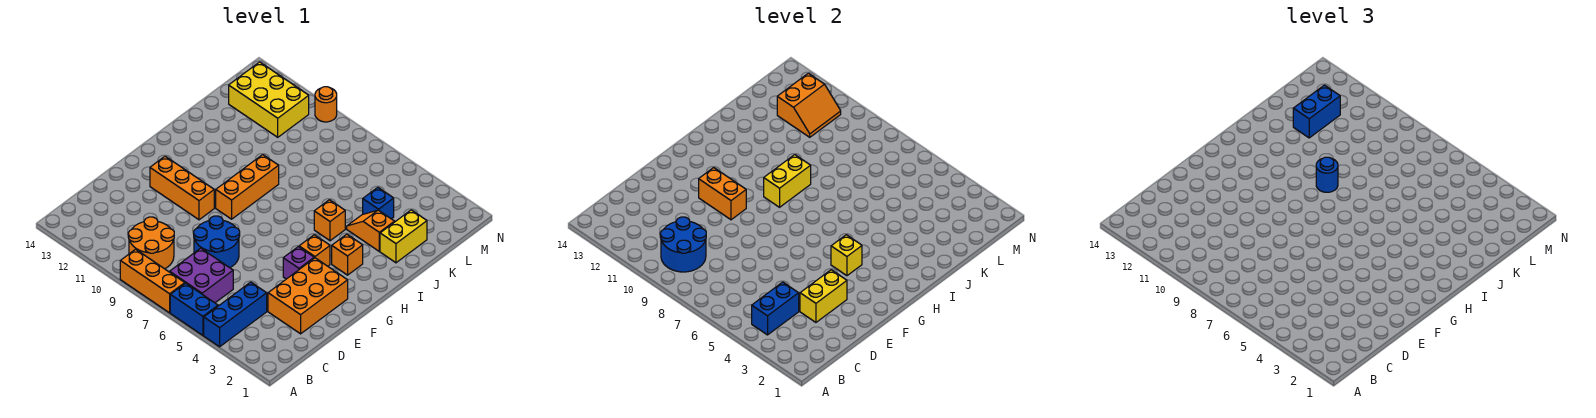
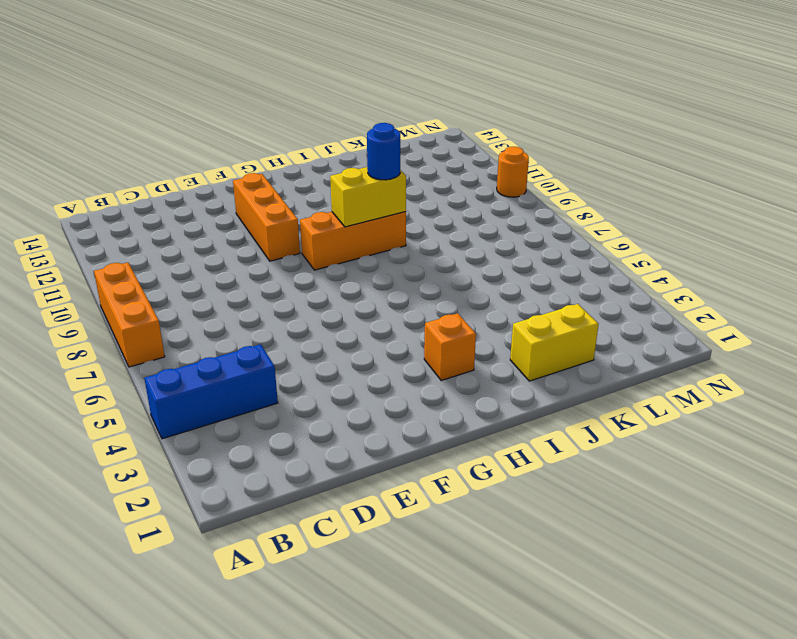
none -> blue brick A5:A6 level 1
none -> purple brick B6:C7 level 1
none -> orange round brick B9:C10 level 1

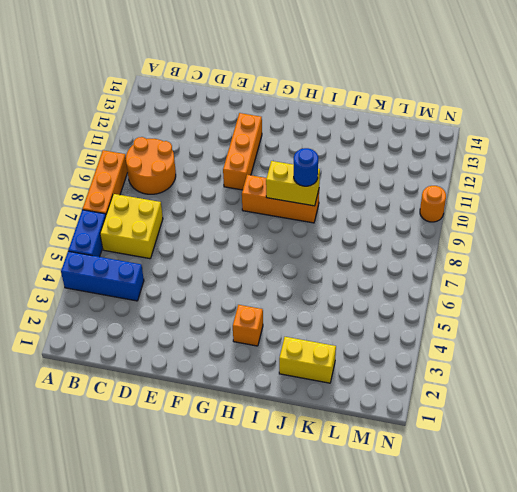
yellow brick B6:C7 level 1 -> purple brick B6:C7 level 1
none -> orange brick D2:F3 level 1
none -> blue round brick D7:E8 level 1
none -> purple brick F4 level 1

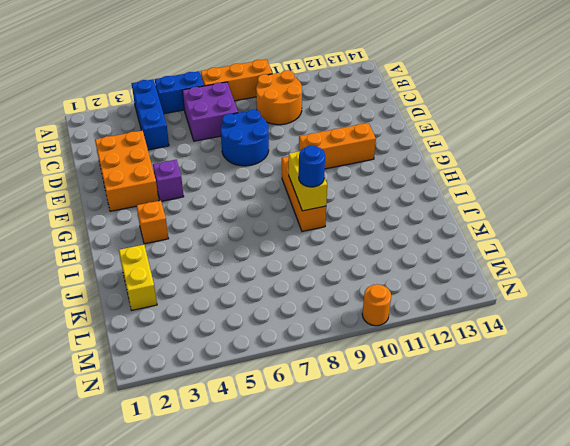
none -> orange brick G4 level 1
none -> orange brick I5 level 1
none -> orange slope J3:J4 level 1 top 3

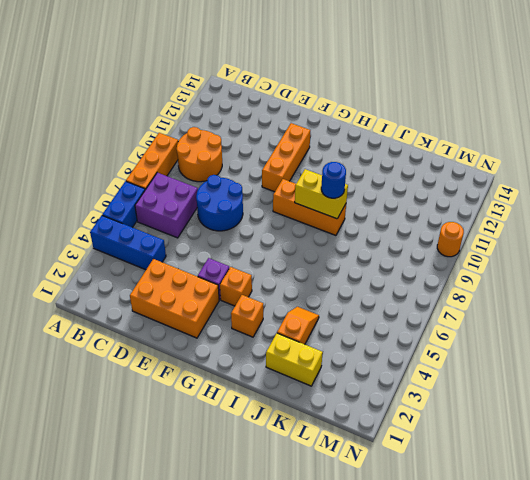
none -> orange brick I5 level 1
none -> blue brick K4 level 1
none -> yellow brick L11:M13 level 1

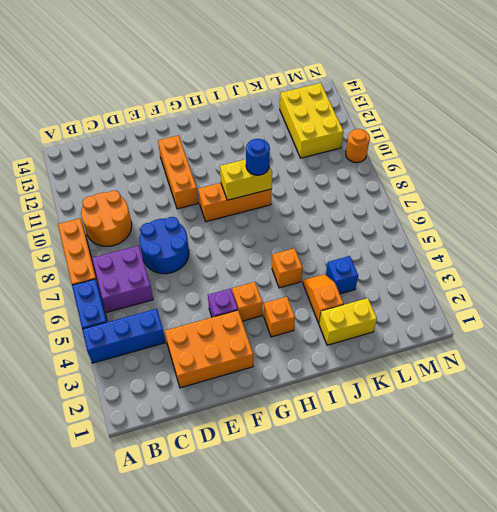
none -> blue brick B4:C4 level 2
none -> blue round brick B9:C10 level 2
none -> yellow brick D3:E3 level 2

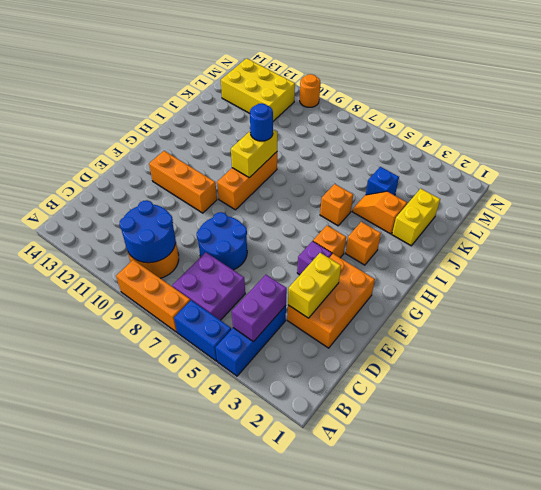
purple brick B4:C4 level 2 -> blue brick B4:C4 level 2
none -> orange brick F10:F11 level 2
none -> yellow brick G4 level 2
none -> orange slope L11:M12 level 2 top 12

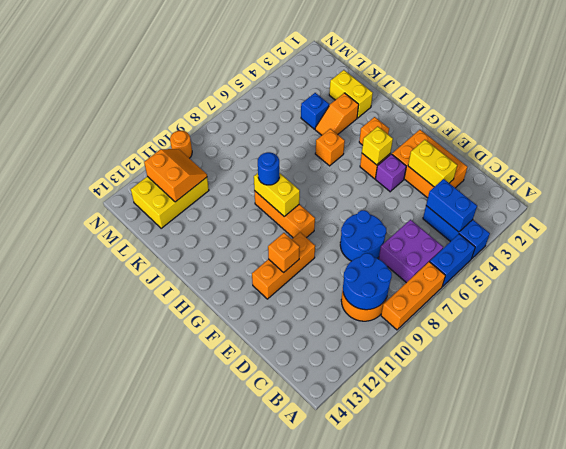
orange brick F11 level 2 -> orange brick F10:F11 level 2
none -> blue brick K12:L12 level 3

